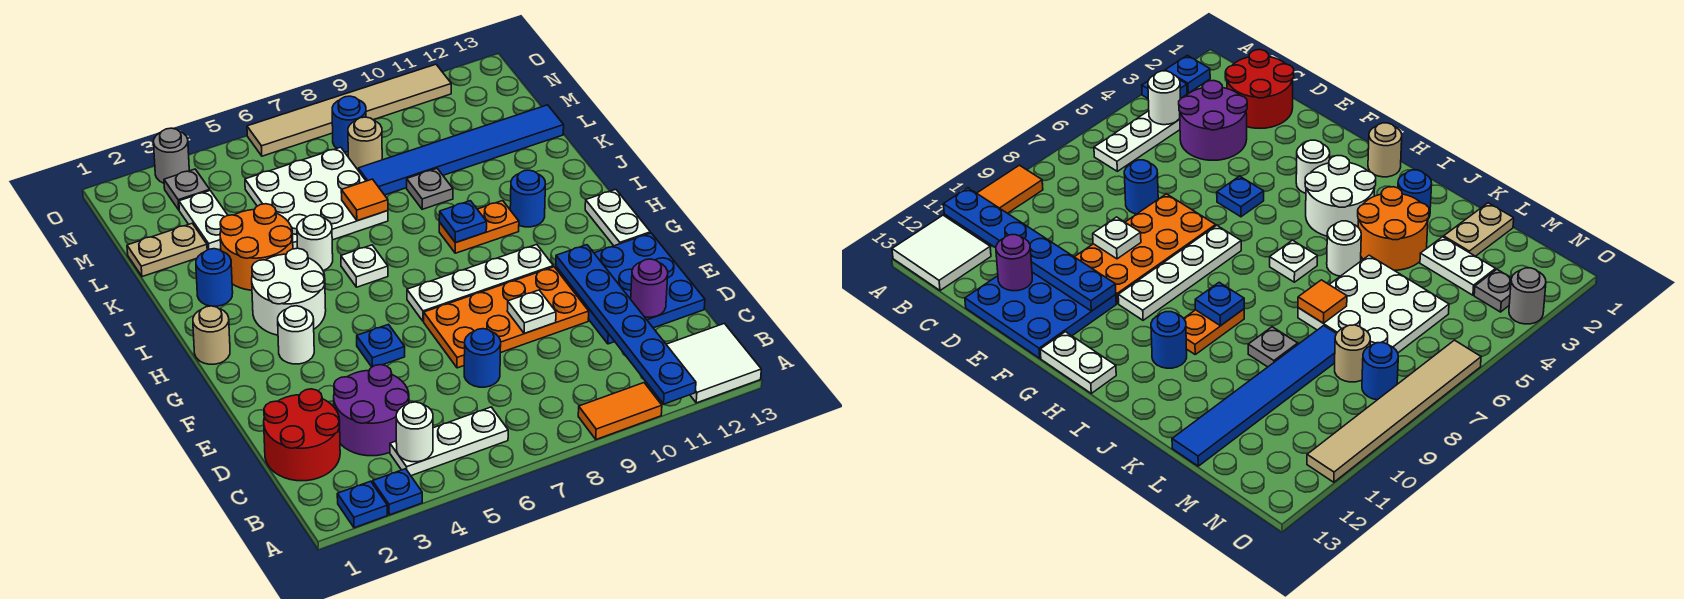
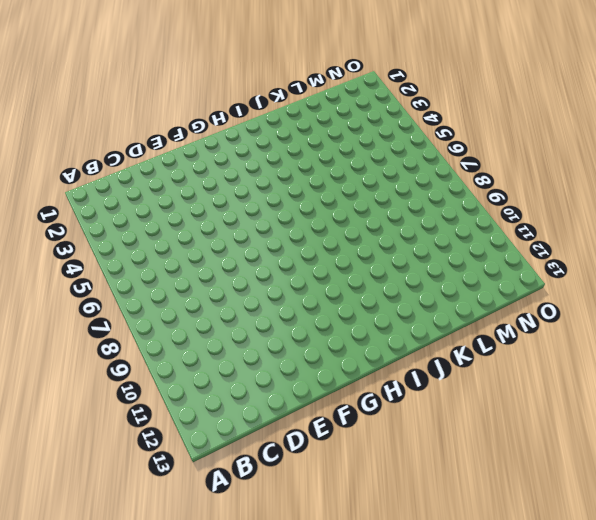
none -> blue plate A2 level 1
none -> blue plate A3 level 1
none -> orange tile A9:A10 level 1
none -> white tile A12:B13 level 1

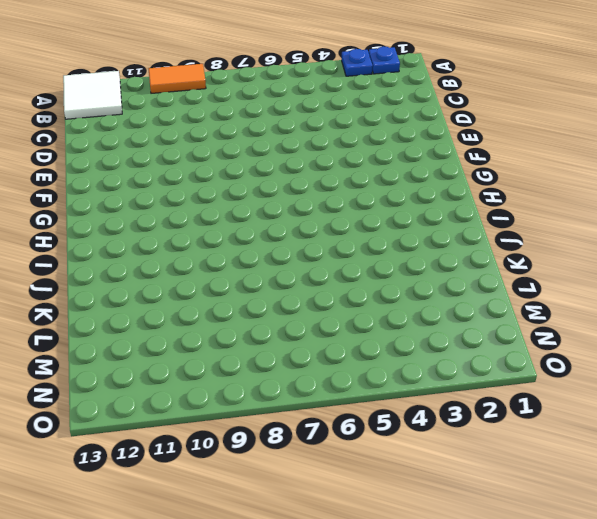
none -> white plate B4:B6 level 1
none -> red round brick C1:D2 level 1
none -> purple round brick C3:D4 level 1
none -> blue round brick D7 level 1

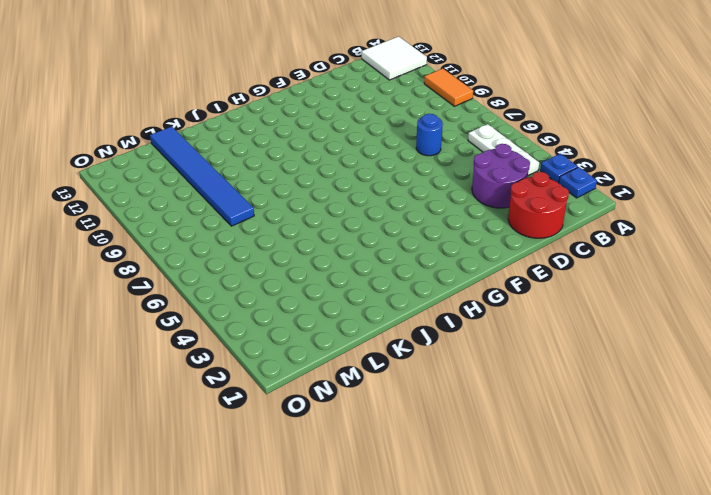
none -> blue plate D11:F13 level 1
none -> orange plate E7:F10 level 1
none -> blue plate F5 level 1
none -> white round brick G3 level 1

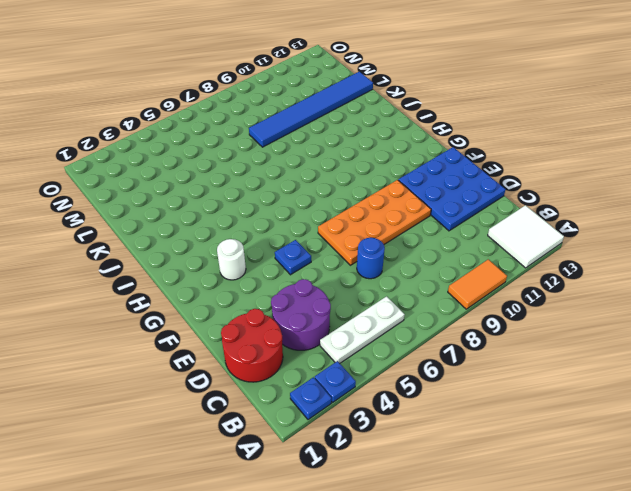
none -> white plate G7:G10 level 1
none -> white plate G13:H13 level 1
none -> tan round brick H1 level 1
none -> white round brick H3:I4 level 1

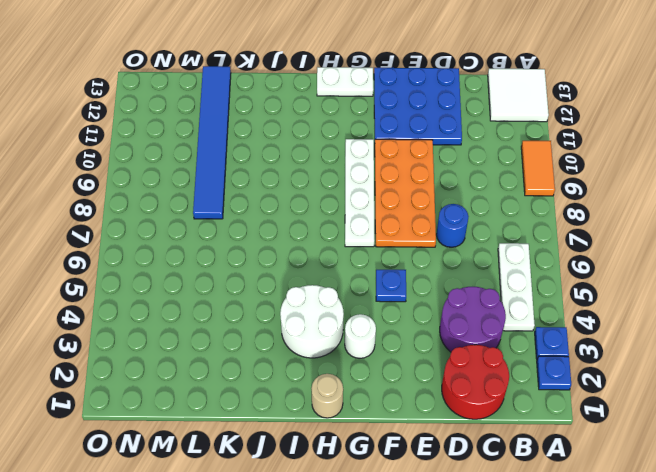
none -> white plate I6 level 1
none -> orange plate I9:I10 level 1
none -> blue round brick I11 level 1
none -> blue round brick J2 level 1

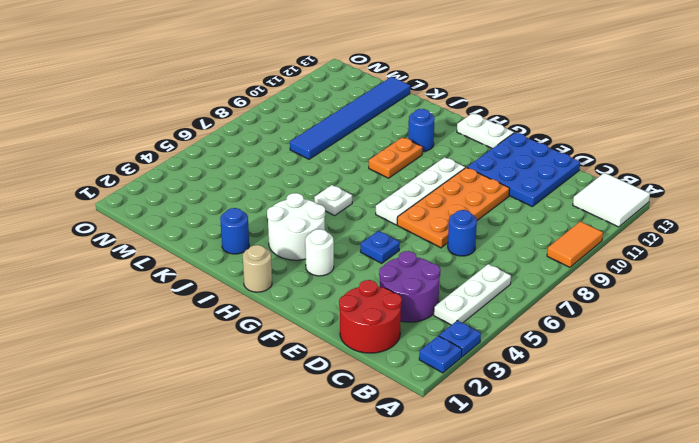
none -> orange round brick J3:K4 level 1
none -> white round brick J5 level 1
none -> white plate K5:M7 level 1
none -> grey plate K9 level 1

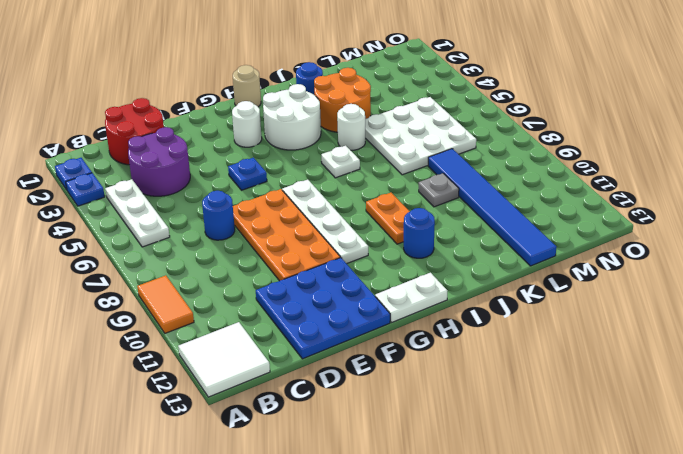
none -> tan plate L1:L2 level 1
none -> white plate L3:M3 level 1
none -> tan round brick M8 level 1
none -> grey plate N3 level 1

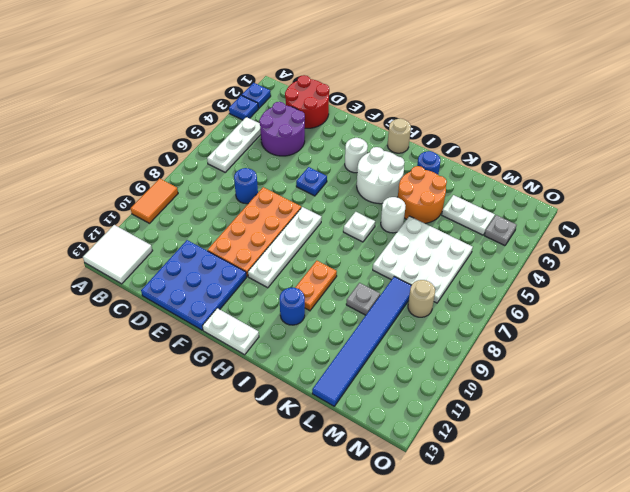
none -> tan plate L1:L2 level 1
none -> blue round brick N8 level 1
none -> grey round brick O3 level 1
none -> tan tile O6:O11 level 1

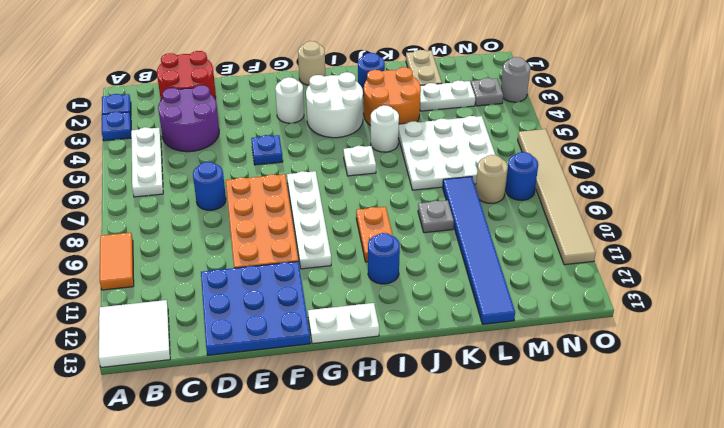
none -> blue plate A11:F11 level 2
none -> white round brick B4 level 2
none -> purple round brick D12 level 2
none -> white plate E9 level 2

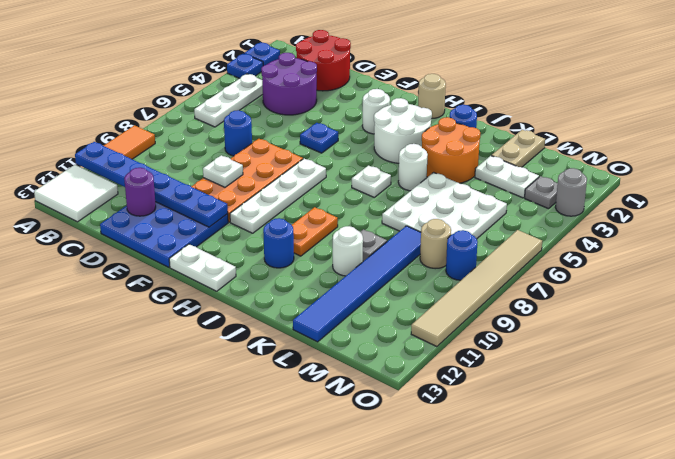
white round brick K10 level 1 -> white round brick B4 level 2
none -> blue plate I9 level 2
none -> orange tile K7 level 2

